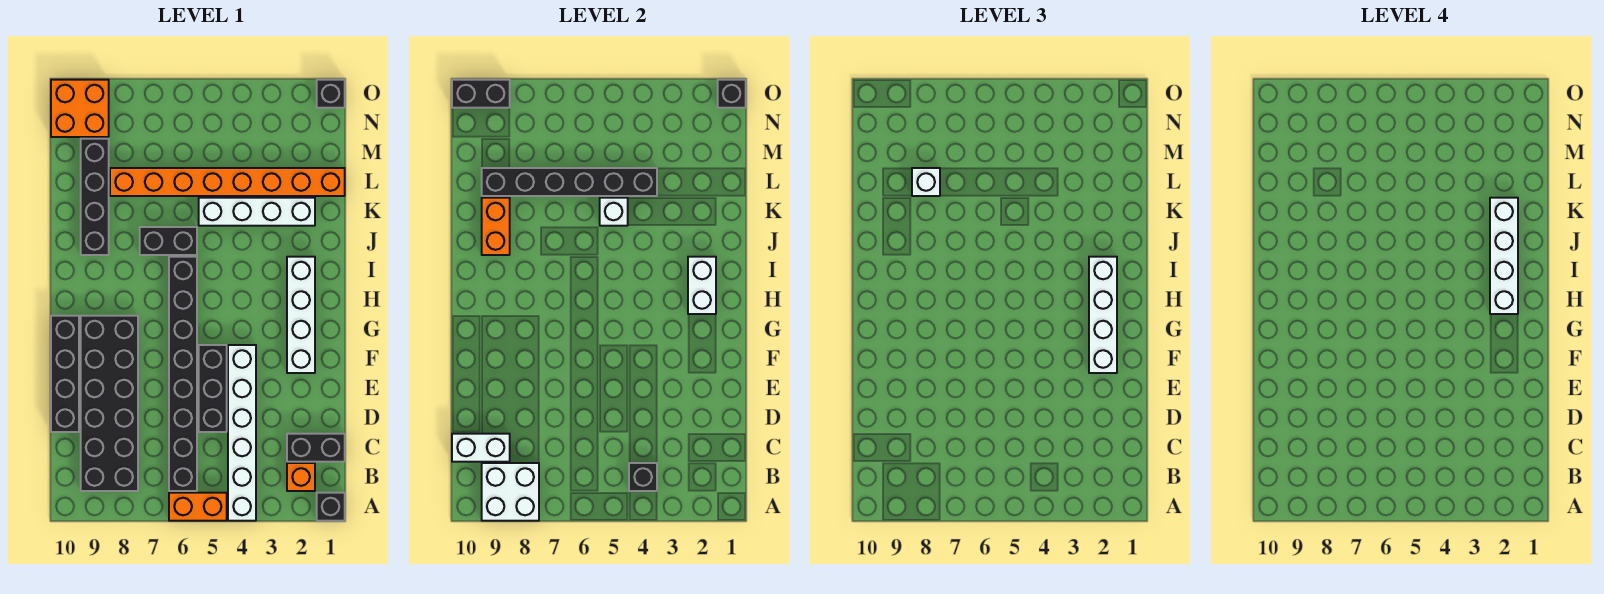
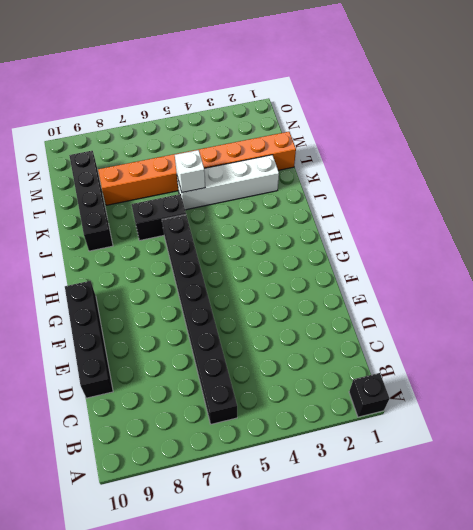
none -> white brick A4:F4 level 1
none -> orange brick A5:A6 level 1
none -> orange brick B2 level 1

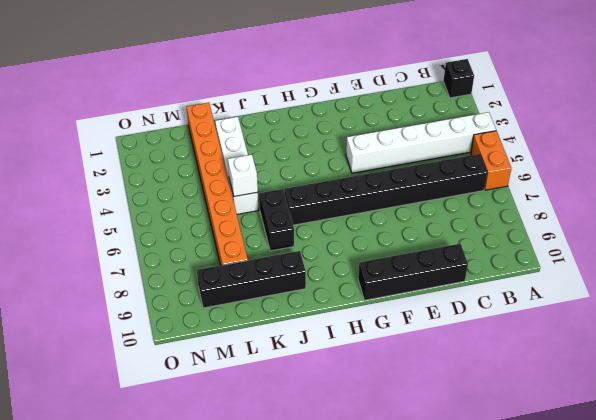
none -> orange brick B2 level 1
none -> black brick B8:G9 level 1
none -> black brick C1:C2 level 1

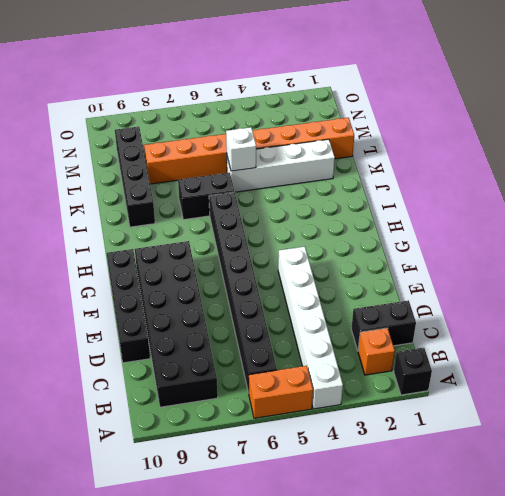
none -> black brick D5:F5 level 1
none -> white brick F2:I2 level 1
none -> orange brick N9:O10 level 1

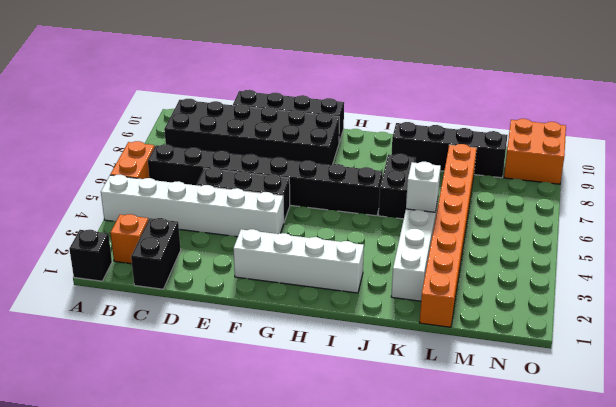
none -> black brick O1 level 1
none -> white brick A8:B9 level 2
none -> black brick B4 level 2

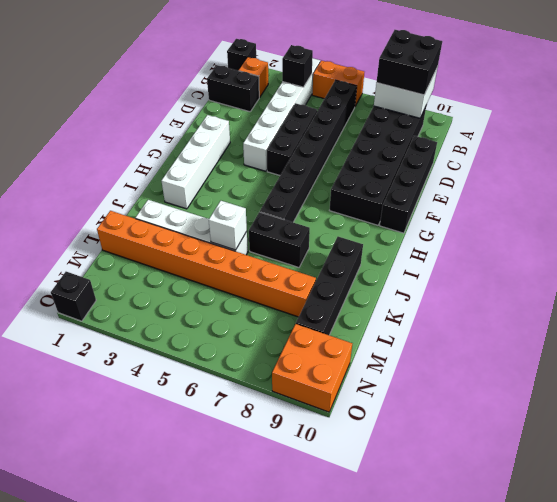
black brick A8:B9 level 3 -> none
none -> white brick C9:C10 level 2
none -> white brick H2:I2 level 2
none -> orange brick J9:K9 level 2

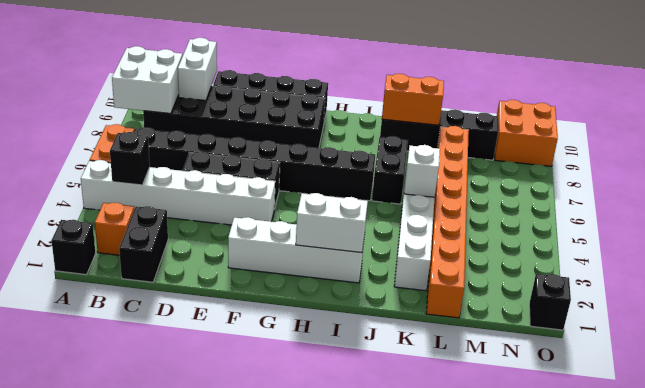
none -> black brick L4:L9 level 2
none -> black brick O1 level 2
none -> black brick O9:O10 level 2

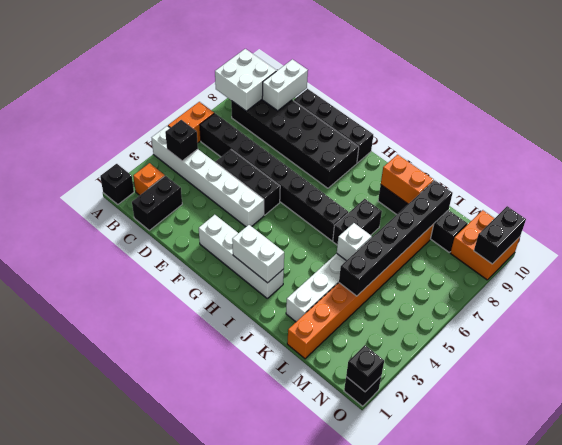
none -> white brick F2:I2 level 3
none -> white brick L8 level 3
none -> white brick H2:K2 level 4

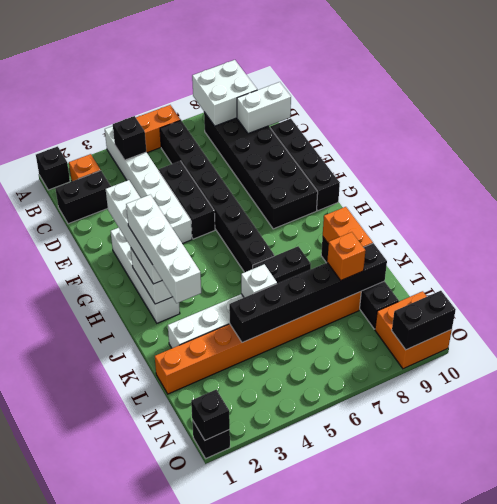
orange brick L8 level 3 -> white brick L8 level 3

